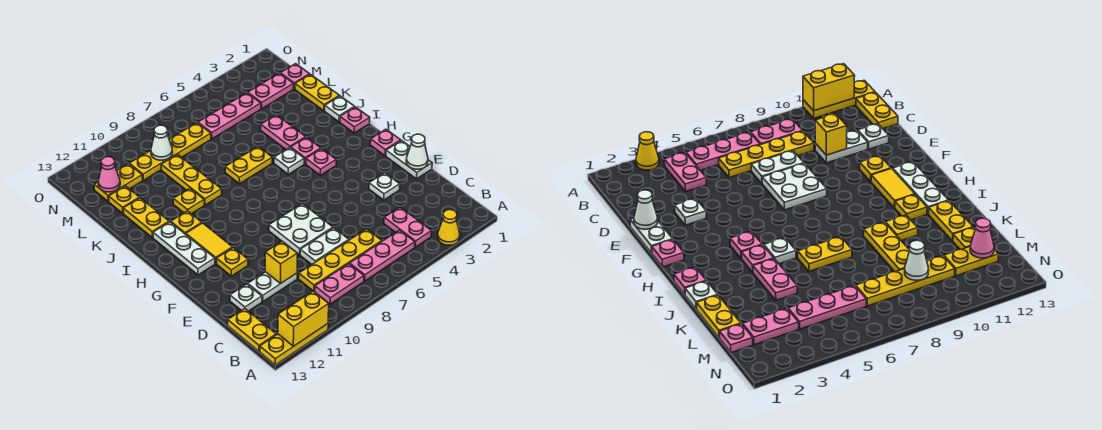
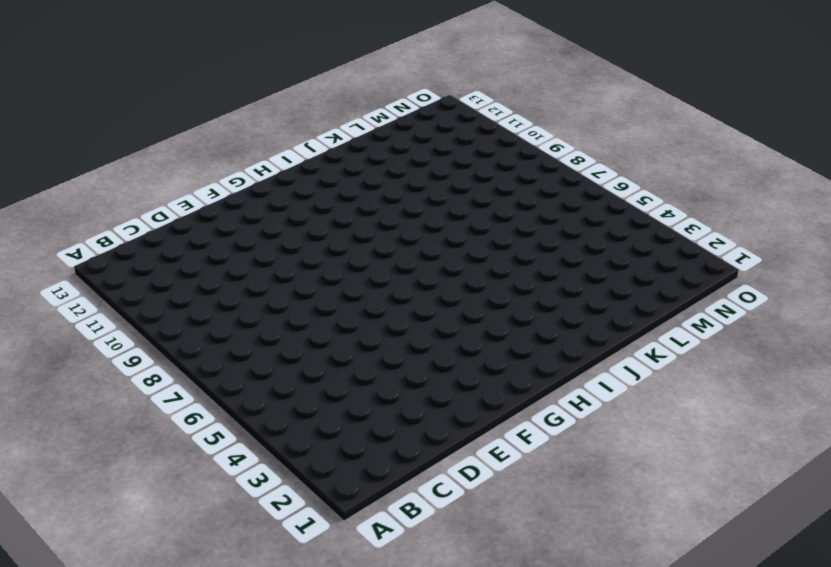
none -> yellow cone A3 level 1
none -> yellow plate A11:A13 level 1
none -> pink plate B4:C4 level 1
none -> pink plate B5:B7 level 1

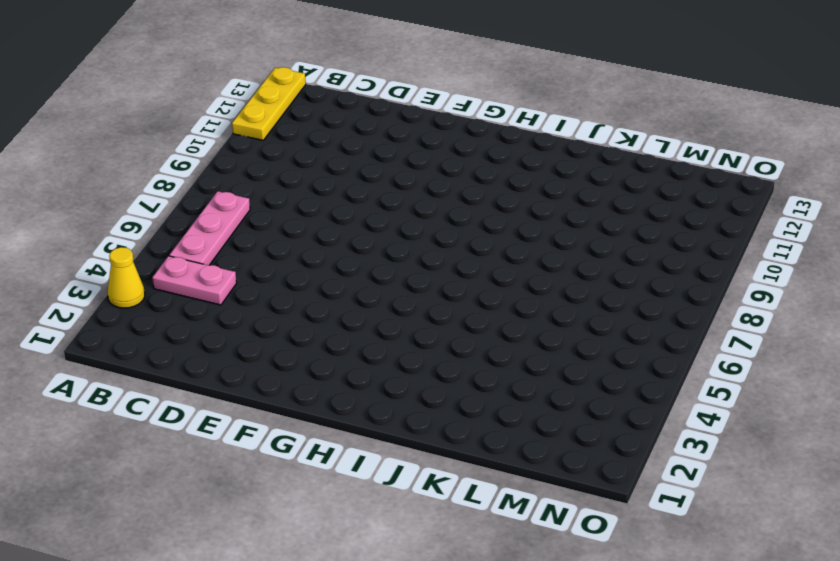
none -> pink plate B8:B9 level 1
none -> yellow plate B13:C13 level 1
none -> yellow plate C6:C9 level 1
none -> white plate D7:D8 level 1

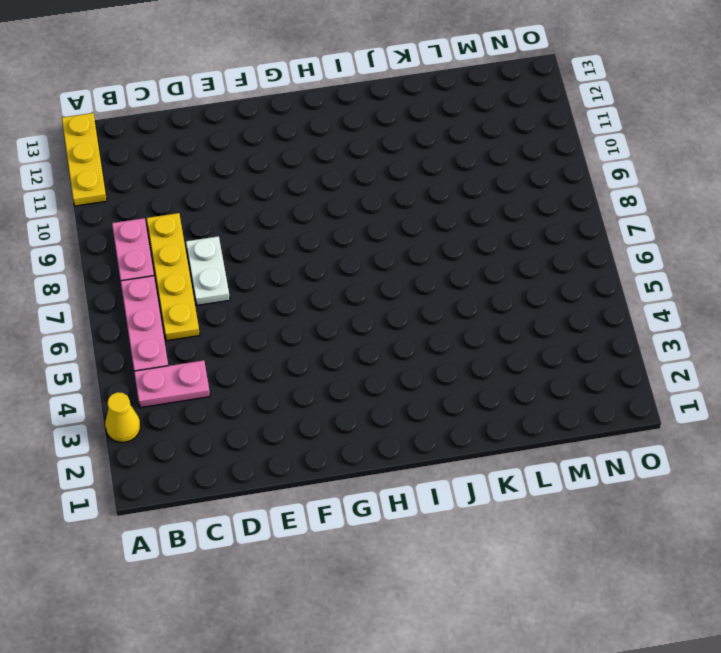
none -> yellow plate B13:C13 level 1
none -> white plate D10:D11 level 1
none -> white plate D12 level 1
none -> white plate E1:F1 level 1

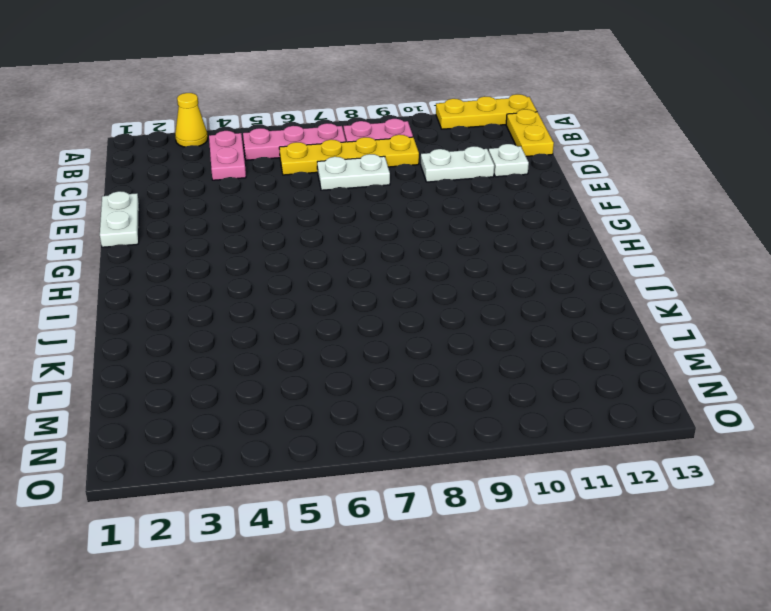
none -> white plate E3 level 1
none -> white plate E7:F8 level 1
none -> yellow plate F11 level 1
none -> pink plate G1 level 1

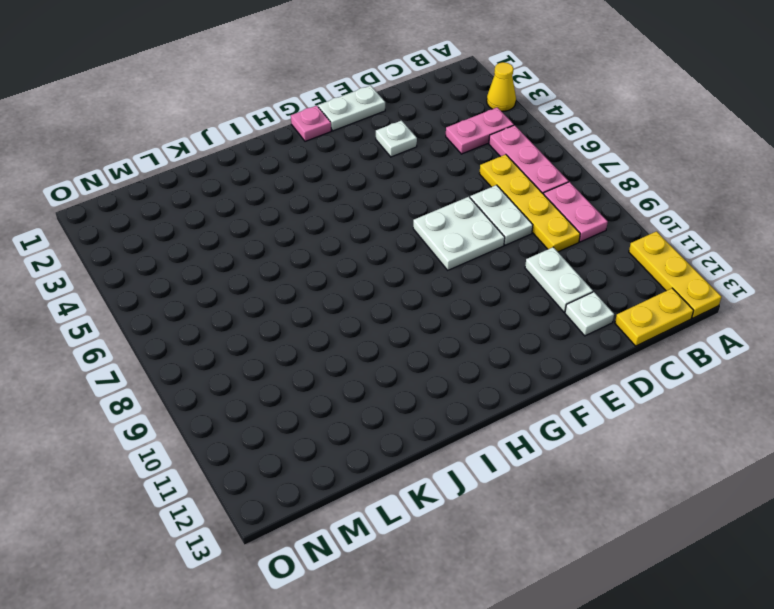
none -> yellow plate F11 level 1
none -> yellow tile G11:H11 level 1
none -> white plate G12:I12 level 1
none -> pink plate H4 level 1

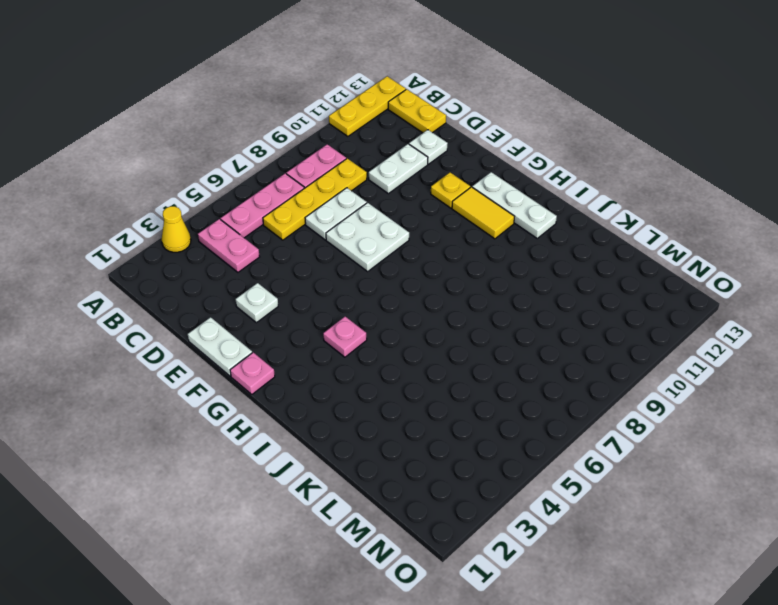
none -> pink plate I1 level 1
none -> pink plate I4 level 1
none -> white plate I5 level 1
none -> yellow plate I11 level 1

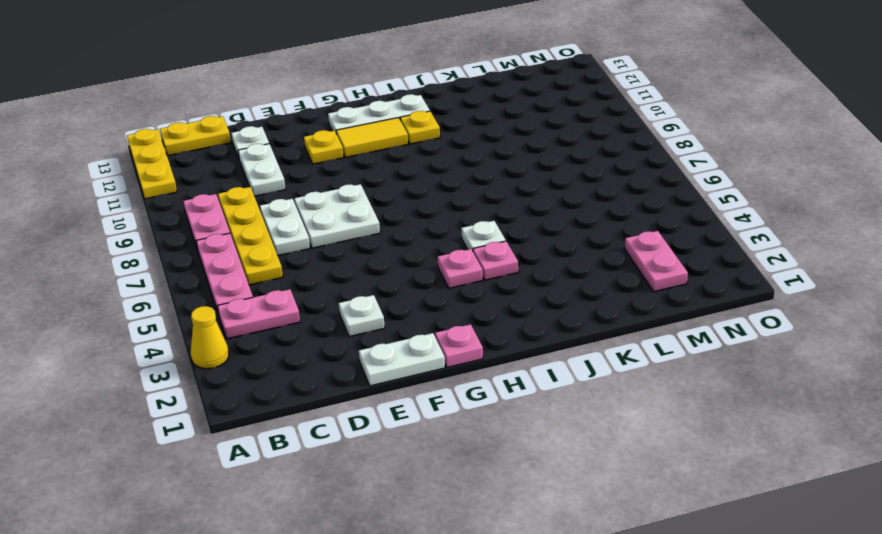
none -> pink plate I1 level 1
none -> white plate J1 level 1
none -> pink plate J4:K4 level 1
none -> yellow plate J6:J7 level 1

